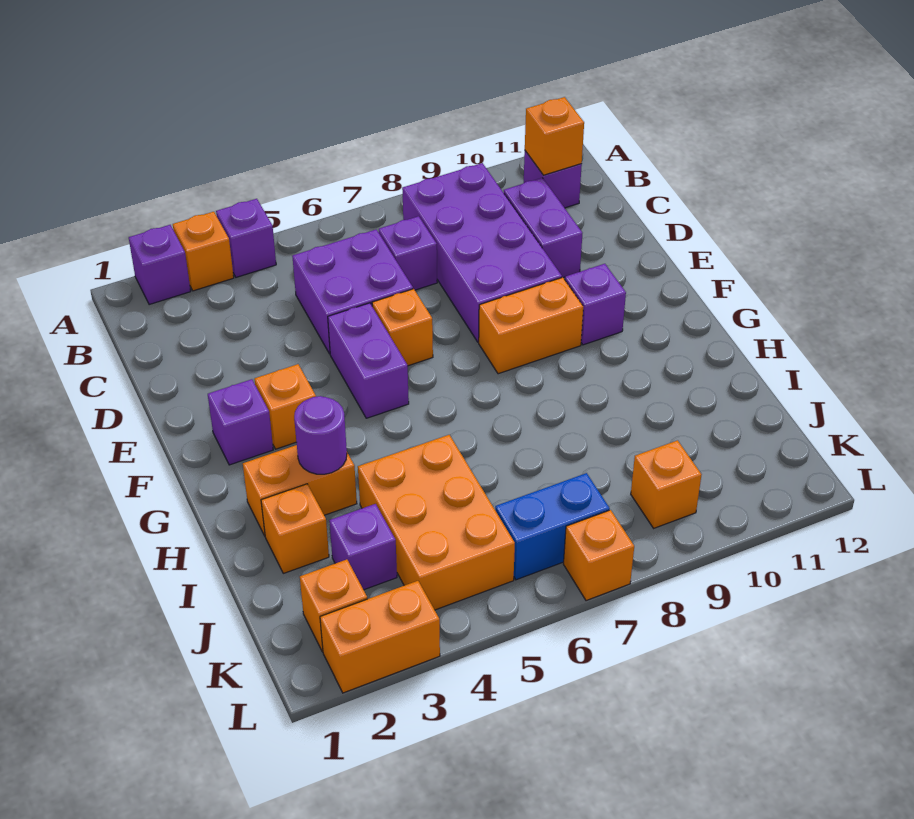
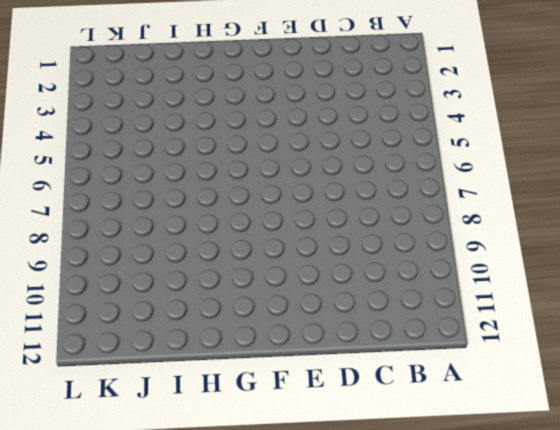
none -> purple brick A2 level 1
none -> orange brick A3 level 1
none -> purple brick A4 level 1

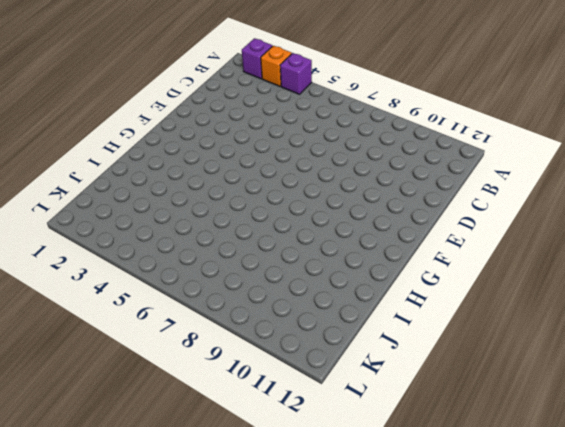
none -> purple brick B8:E9 level 1
none -> purple brick B11 level 1
none -> purple brick C5:D6 level 1

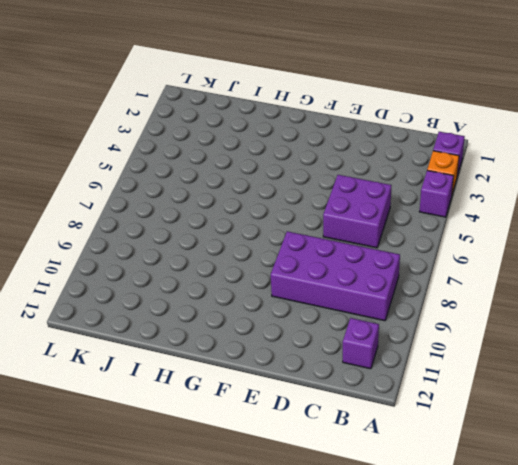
none -> purple brick C7 level 1
none -> purple brick C10:D10 level 1
none -> purple brick E5:F5 level 1

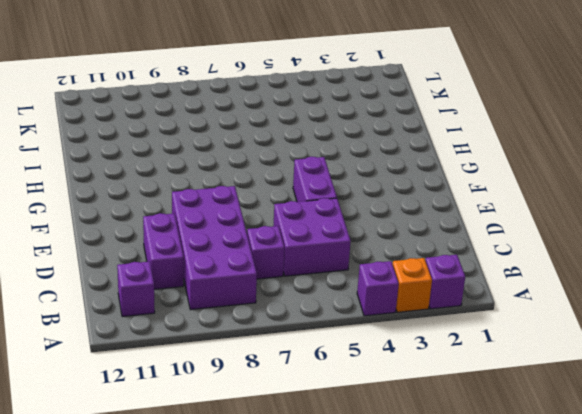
none -> orange brick E6 level 1
none -> purple brick F2 level 1
none -> orange brick F3 level 1

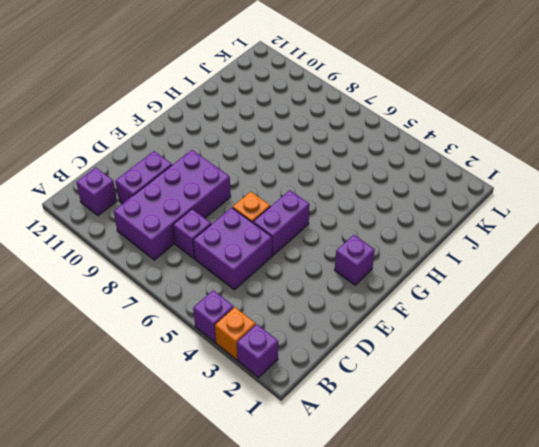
none -> orange brick F3 level 1
none -> orange brick F8:F9 level 1
none -> purple brick F10 level 1

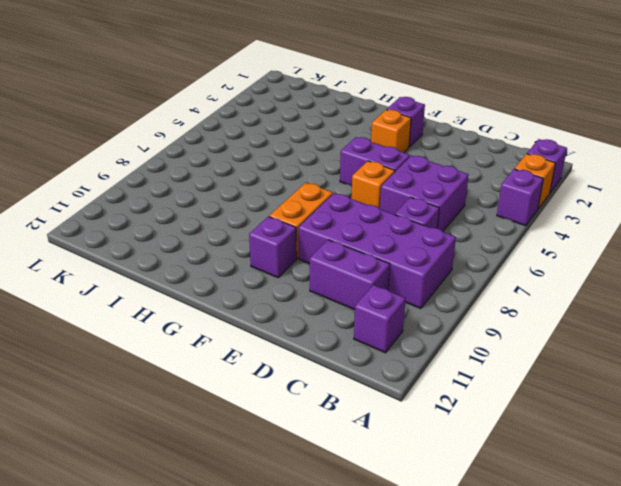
none -> orange brick H2:H3 level 1
none -> orange brick I2 level 1
none -> orange brick I4:K5 level 1

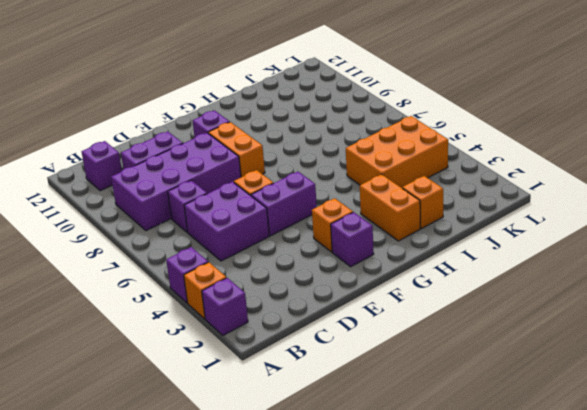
none -> purple brick J3 level 1
none -> orange brick K2 level 1
none -> blue brick K6:K7 level 1

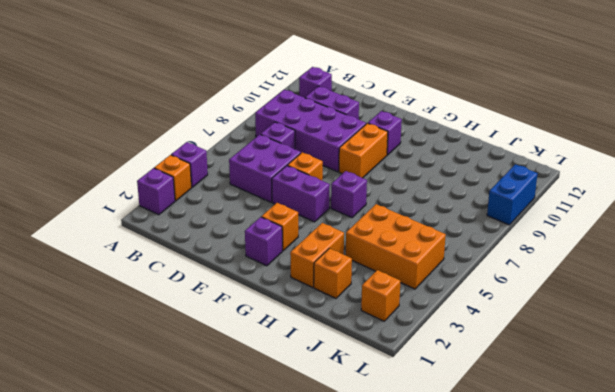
purple brick G6 level 1 -> purple brick J3 level 1
blue brick L9:L10 level 1 -> blue brick K6:K7 level 1
none -> orange brick K9 level 1
none -> orange brick L2:L3 level 1
none -> orange brick L7 level 1

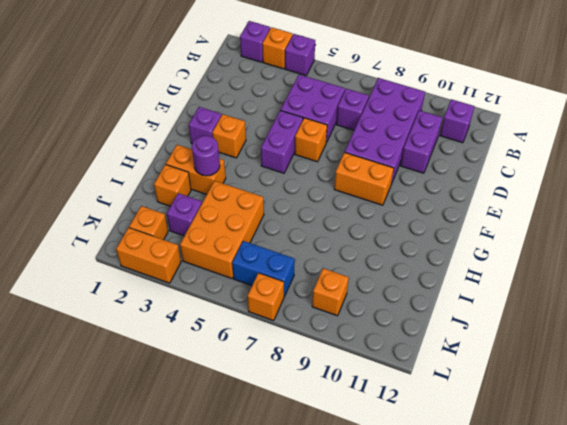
none -> purple brick F10 level 1
none -> orange brick B11 level 2

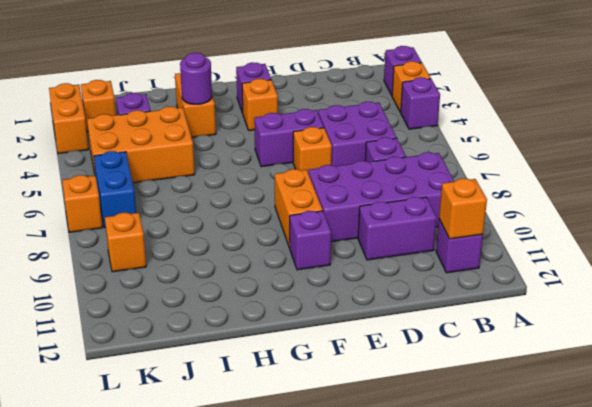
none -> orange brick I2 level 1

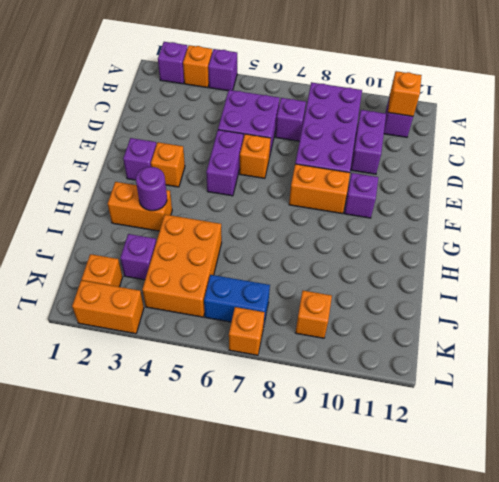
none -> orange brick I2 level 1

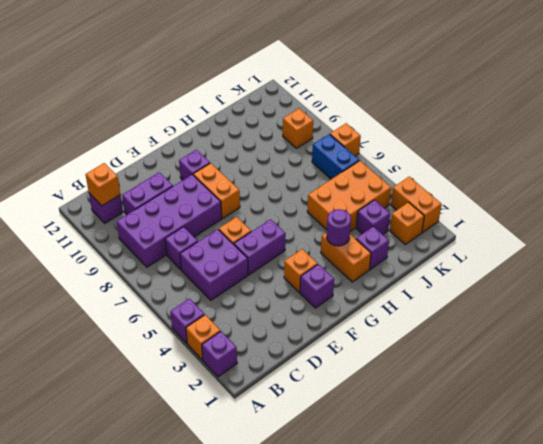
purple brick I2 level 1 -> orange brick I2 level 1

